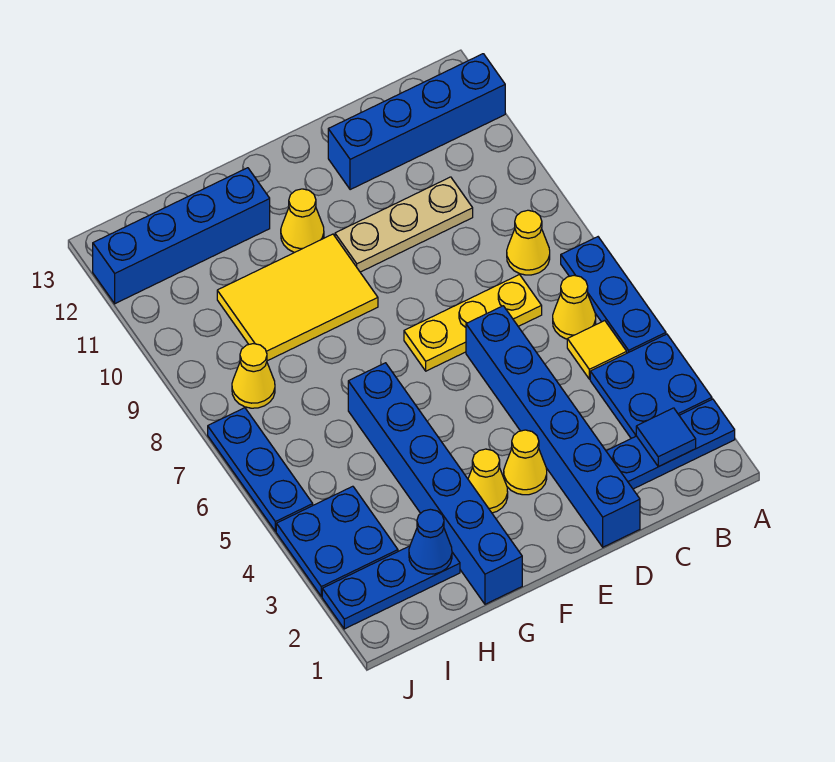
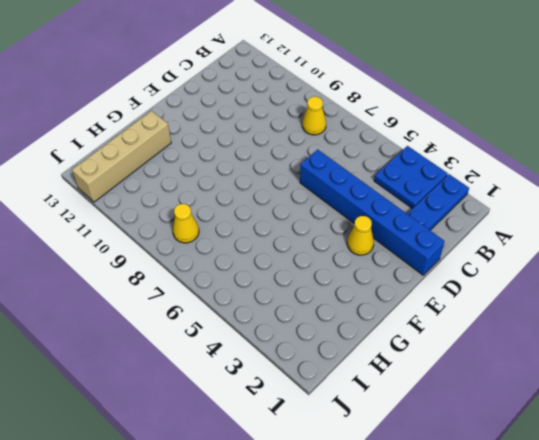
tan brick G12:J12 level 1 -> blue brick G12:J12 level 1
none -> blue plate A5:A7 level 1
none -> blue brick A12:D12 level 1
none -> yellow tile B5 level 1

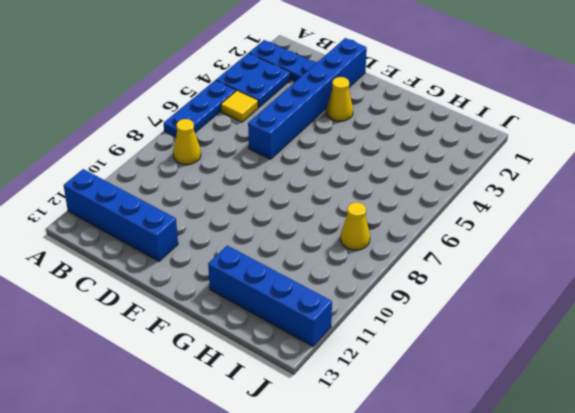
none -> yellow cone B6 level 1
none -> yellow plate C7:E7 level 1
none -> tan plate C10:E10 level 1

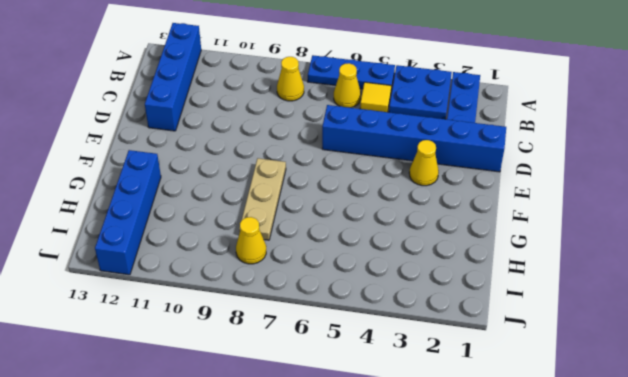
tan plate F8:H8 level 1 -> tan plate C10:E10 level 1
none -> yellow plate C7:E7 level 1
none -> yellow cone F3 level 1
none -> yellow tile F9:H10 level 1

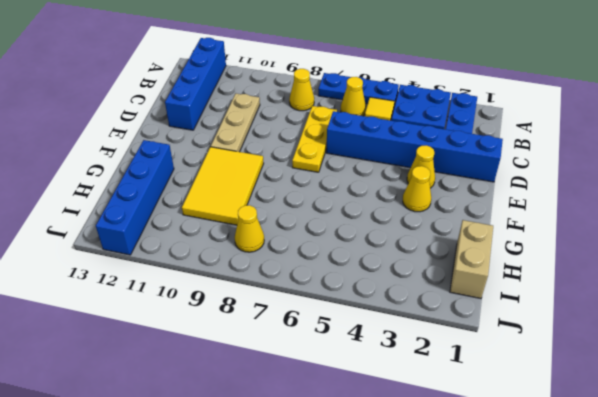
tan brick H1:I1 level 1 -> none
none -> yellow cone F11 level 1
none -> blue brick G1:G6 level 1
none -> blue plate H2:J2 level 1

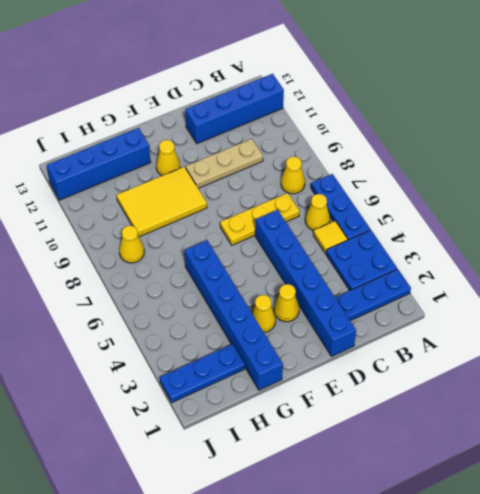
none -> blue plate I3:J4 level 1
none -> blue plate J5:J7 level 1
none -> blue tile B2 level 2

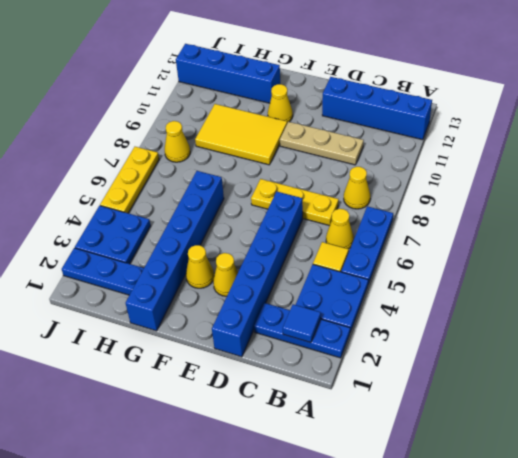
yellow plate J5:J7 level 1 -> blue plate J5:J7 level 1
none -> blue cone H2 level 2

